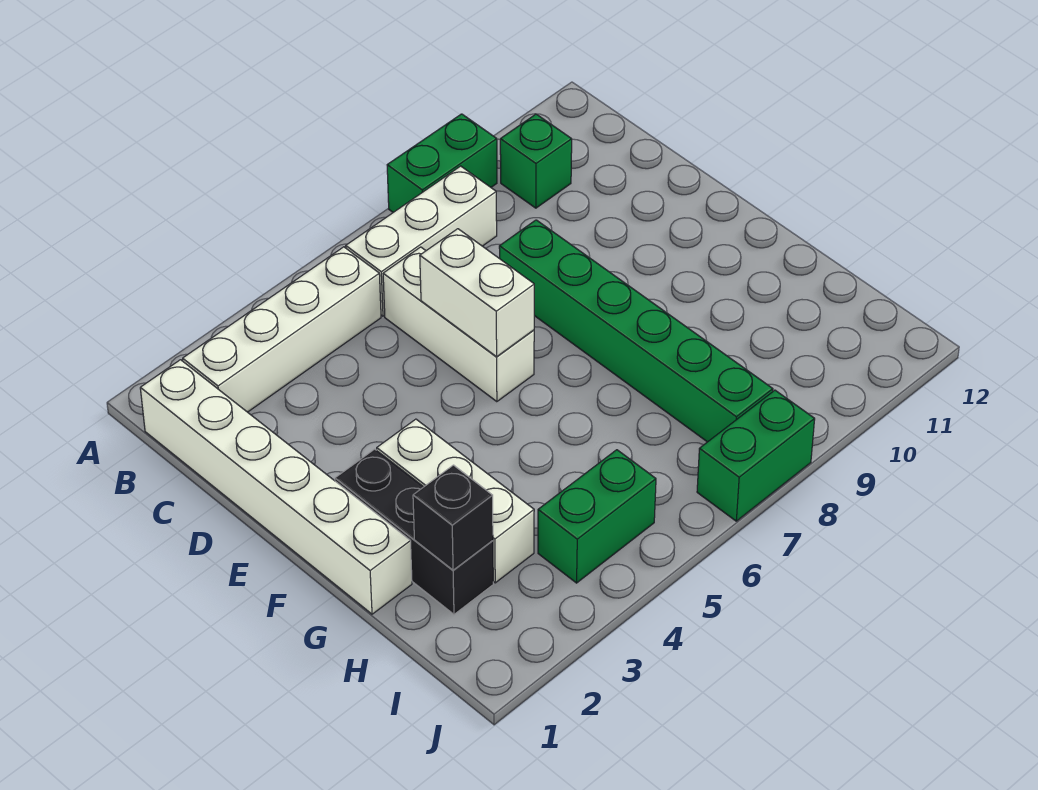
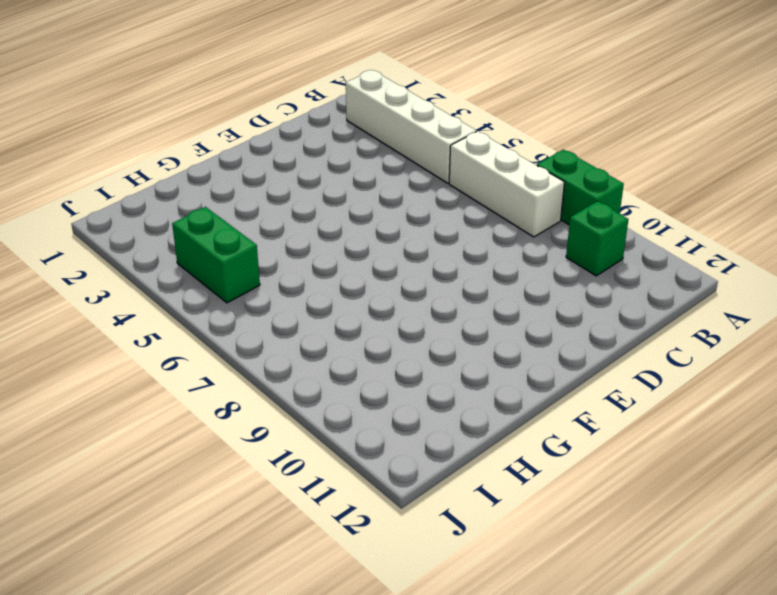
none -> white brick B1:G1 level 1
none -> white brick C6:E6 level 1
none -> green brick D8:I8 level 1

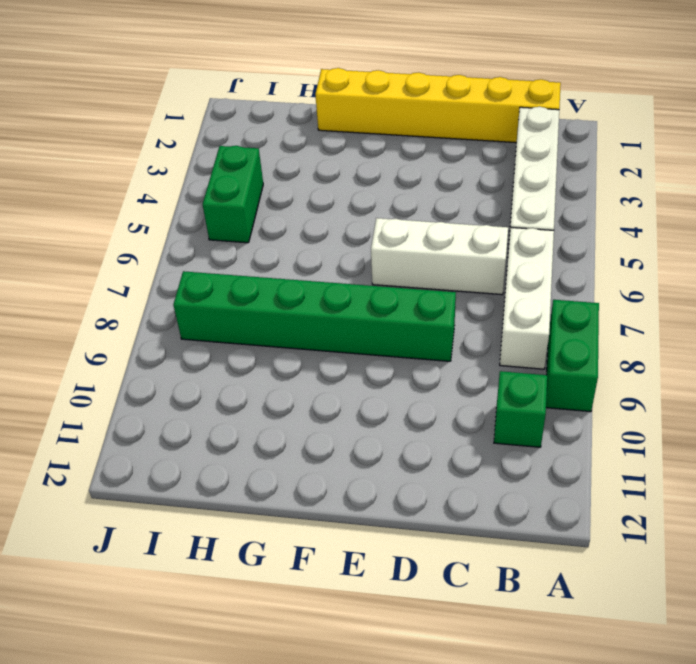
yellow brick B1:G1 level 1 -> white brick B1:G1 level 1
none -> black brick F2:H2 level 1
none -> white brick F3:H3 level 1
none -> green brick J7:J8 level 1

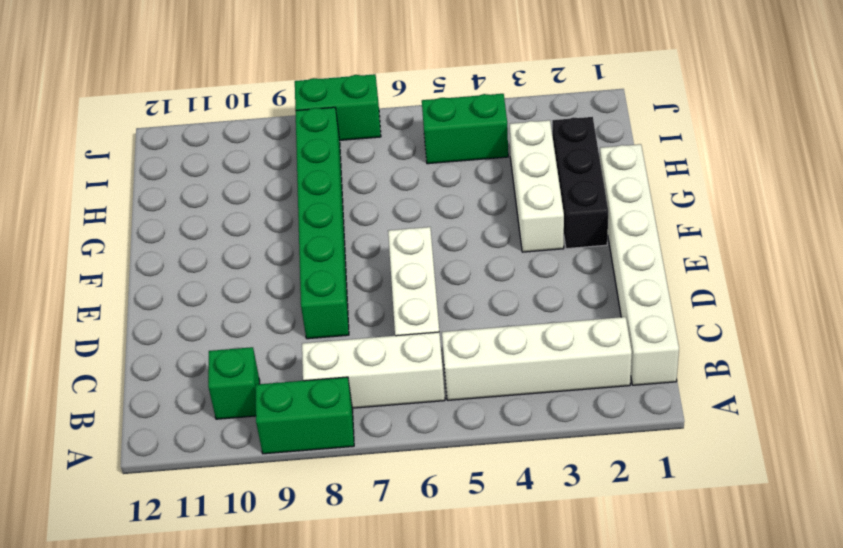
none -> white brick D6:E6 level 2
none -> black brick H2 level 2

